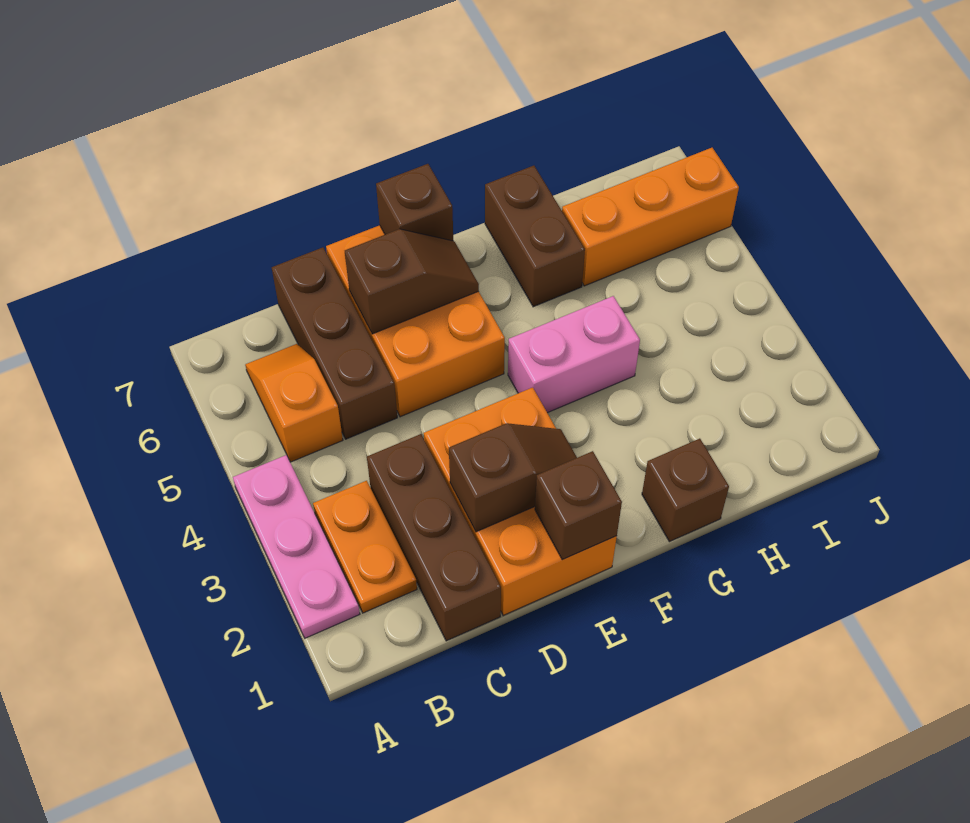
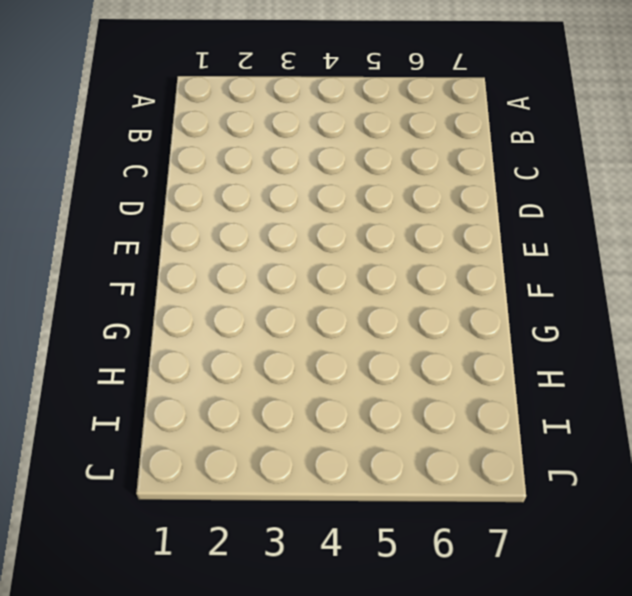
none -> pink plate A2:A4 level 1
none -> orange plate B2:B3 level 1
none -> orange slope B5:B6 level 1 top 5

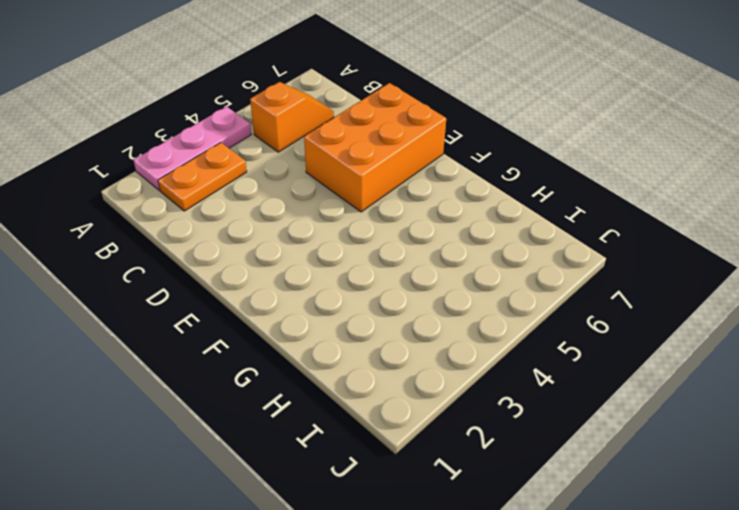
none -> brown brick C1:C3 level 1
none -> brown brick C5:C7 level 1
none -> orange brick D1:E3 level 1

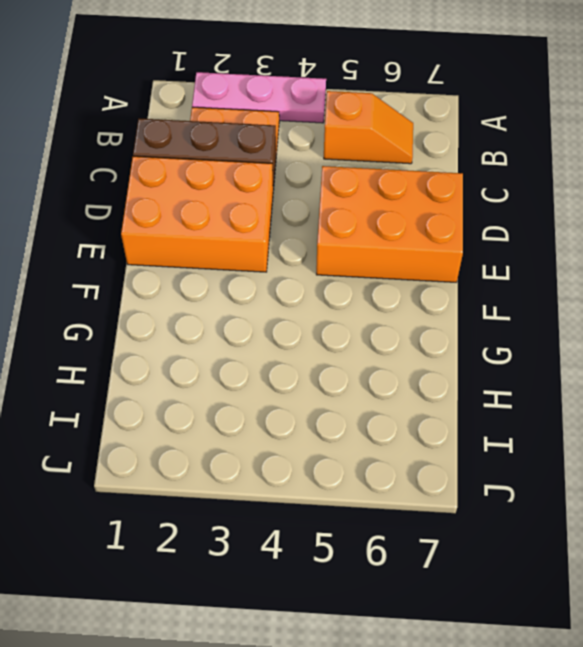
none -> brown brick C5:C7 level 1
none -> pink brick F4:G4 level 1
none -> brown brick G1 level 1

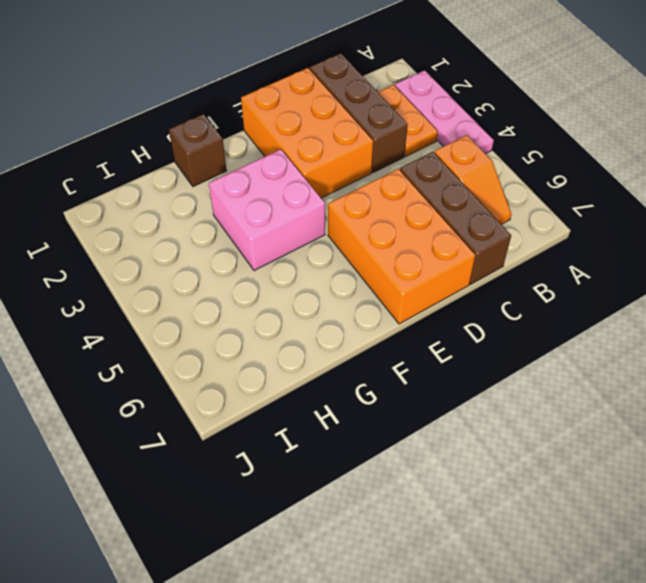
pink brick F3:G4 level 1 -> pink brick F4:G4 level 1
none -> brown brick G6:G7 level 1
none -> orange brick H6:J6 level 1
none -> brown slope D2:E2 level 2 top D

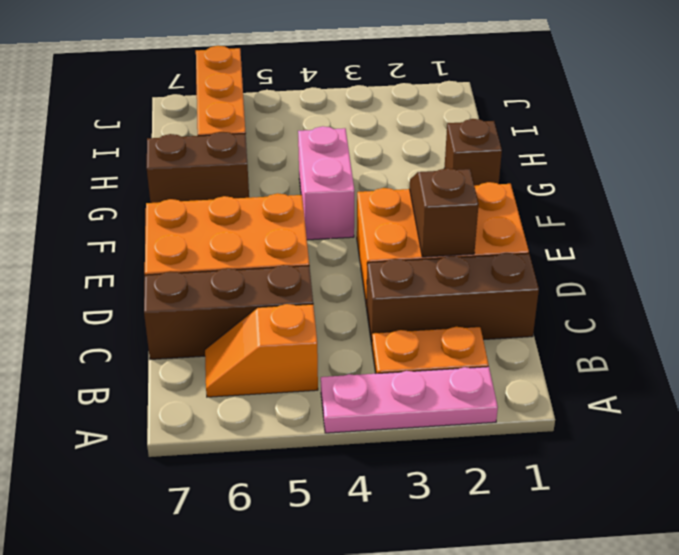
none -> brown slope D6:E6 level 2 top D
none -> brown brick E1 level 2
none -> brown brick E7 level 2

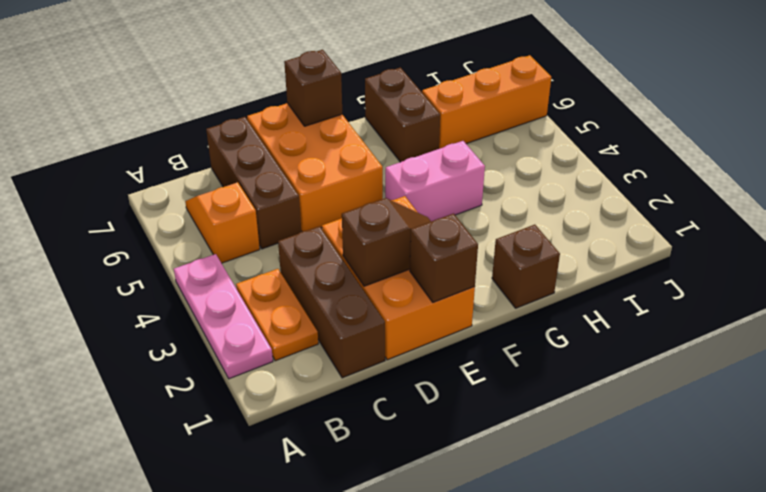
none -> brown slope D6:E6 level 2 top D

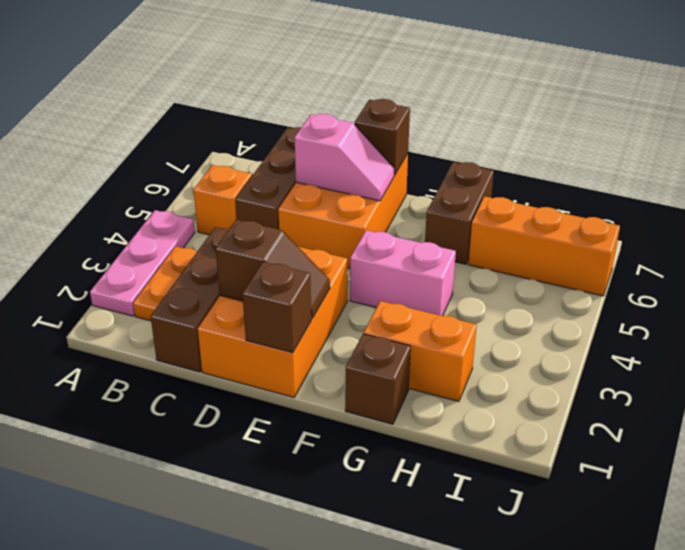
pink slope D6:E6 level 2 top D -> brown slope D6:E6 level 2 top D
orange brick G2:H2 level 1 -> none

